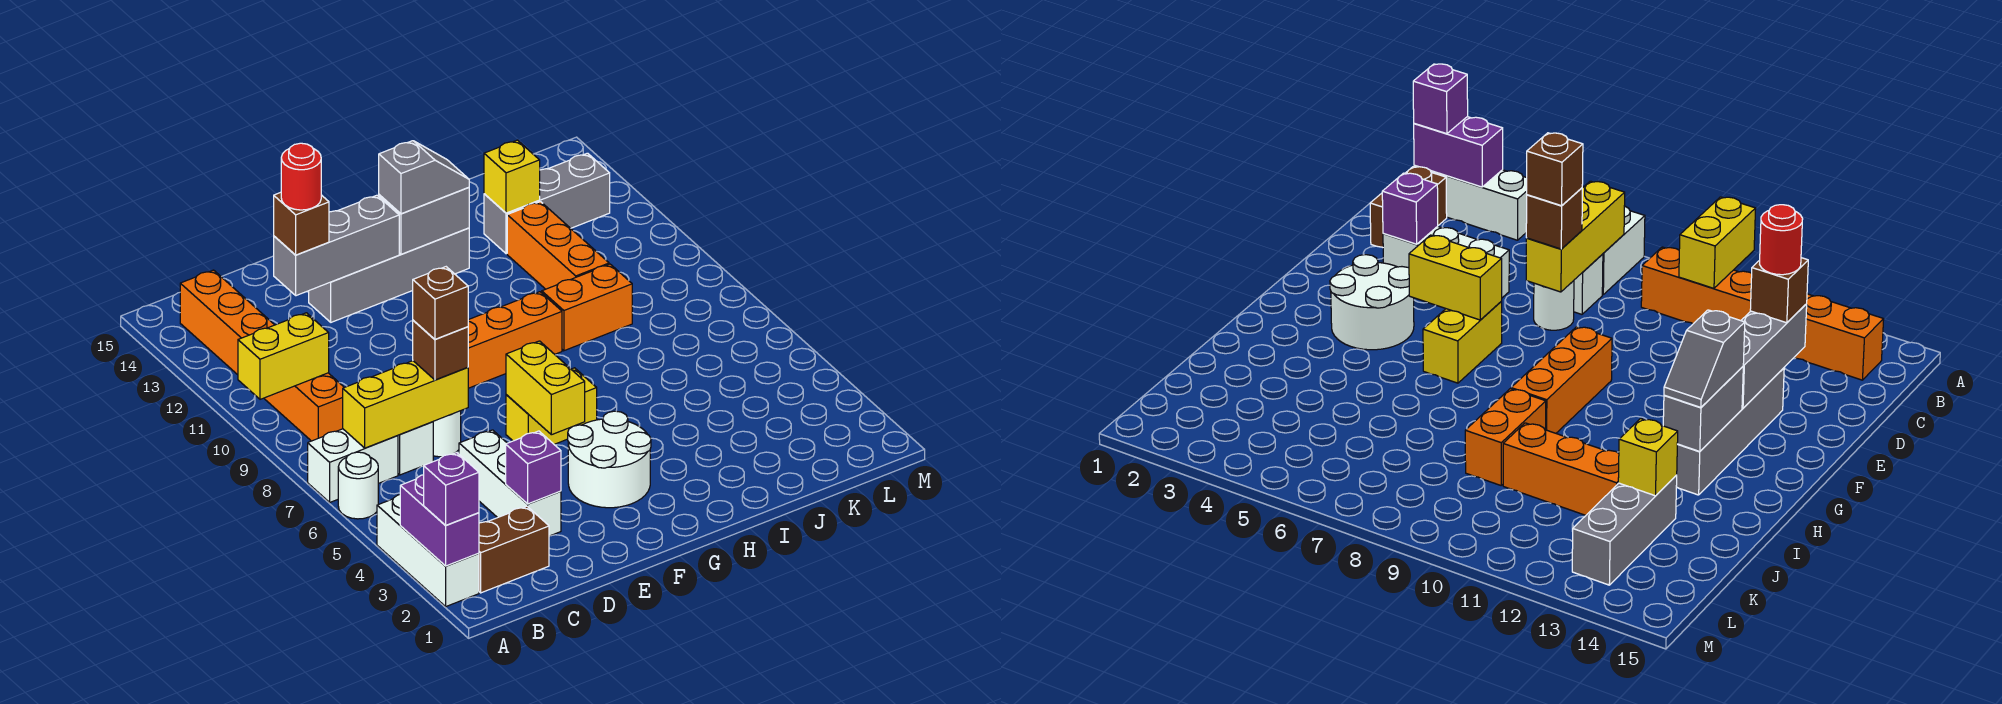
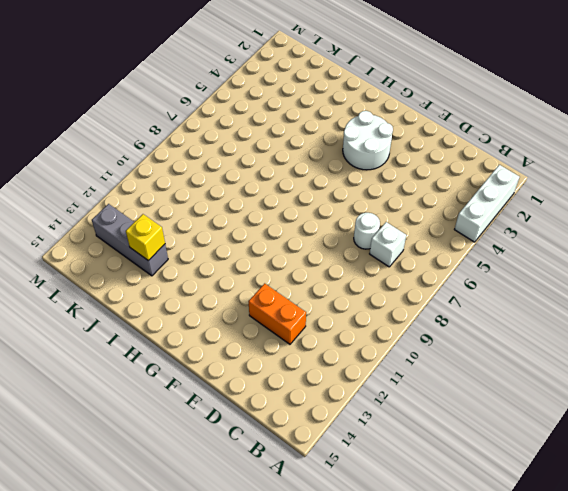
orange brick D12:E12 level 1 -> orange brick I9:J9 level 1
none -> white round brick A6 level 1
none -> white brick A7:B7 level 1
none -> brown brick B2:C2 level 1

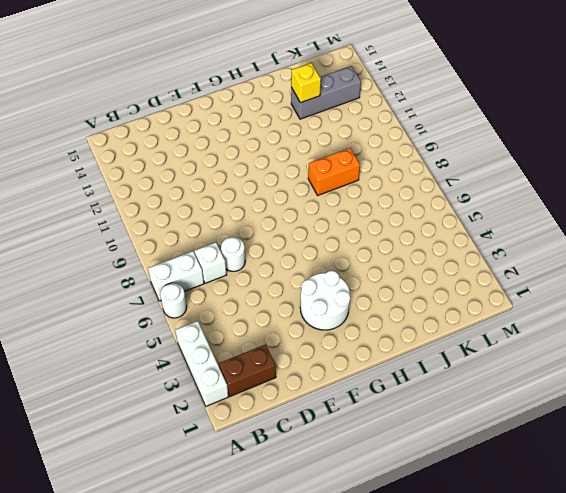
none -> orange brick B9:B14 level 1
none -> white brick D3:D5 level 1
none -> grey brick E13:H13 level 1

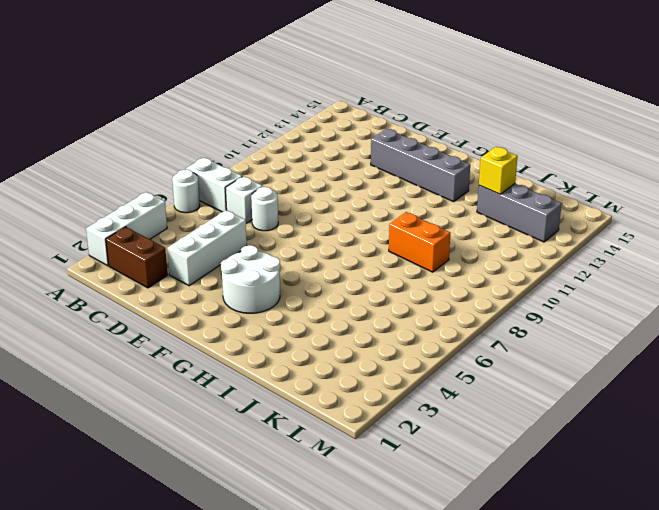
none -> orange brick B9:B14 level 1
none -> yellow brick F6:G6 level 1
none -> orange brick F9:H9 level 1

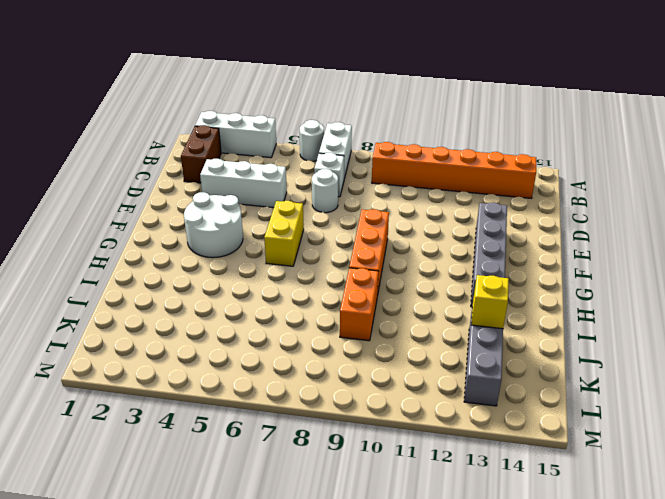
none -> orange brick J10:J12 level 1
none -> purple brick A2:A3 level 2
none -> yellow brick A10:B10 level 2

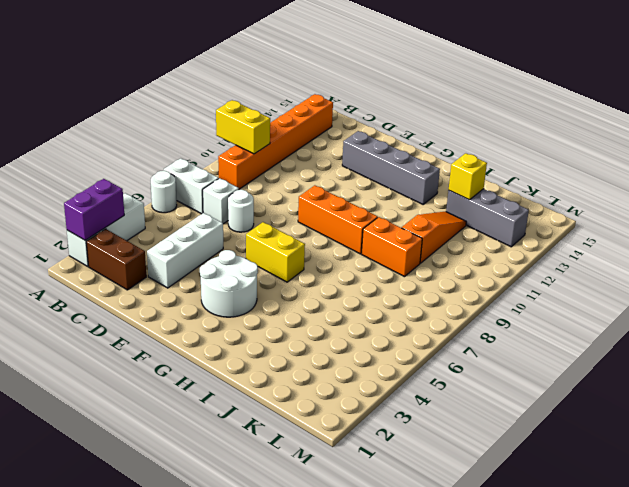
orange slope J10:J12 level 1 top 10 -> orange brick J10:J12 level 1
none -> yellow brick B7:D7 level 2
none -> purple brick D3 level 2
none -> grey brick D13:F13 level 2

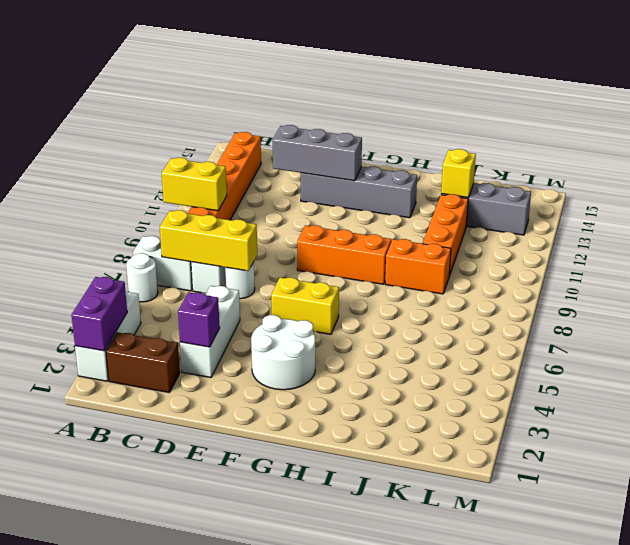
none -> yellow brick F5:F6 level 2
none -> grey brick G13:H13 level 2
none -> purple brick A2 level 3

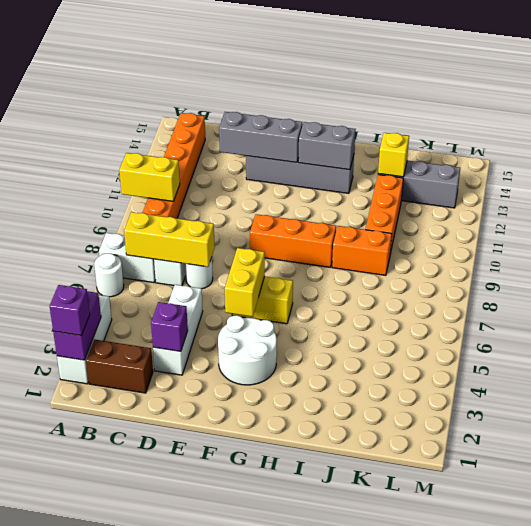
none -> brown brick D7 level 3
none -> brown brick D13 level 3
none -> grey slope G13:H13 level 3 top G

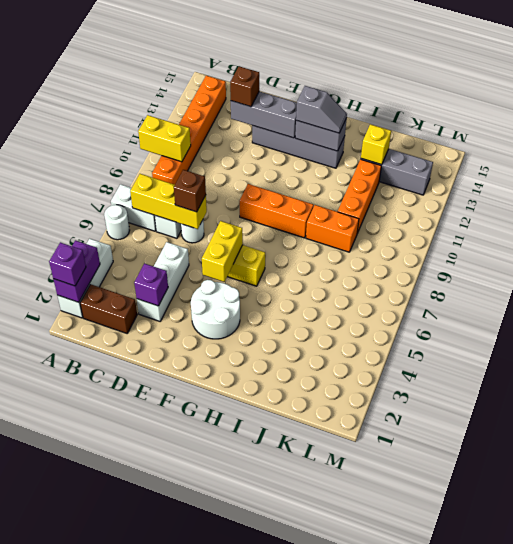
none -> brown brick D7 level 4
none -> red round brick D13 level 4

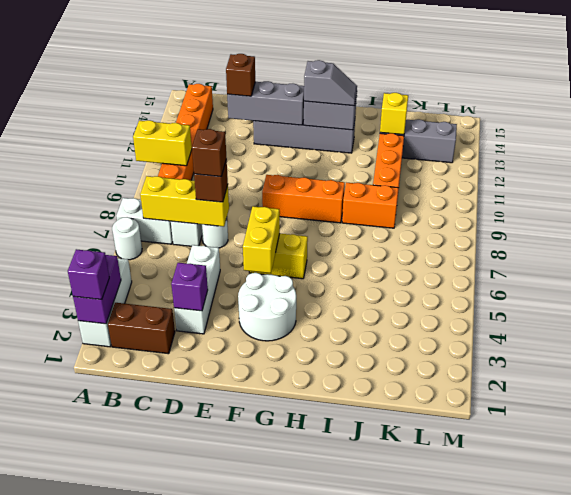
none -> red round brick D13 level 4

